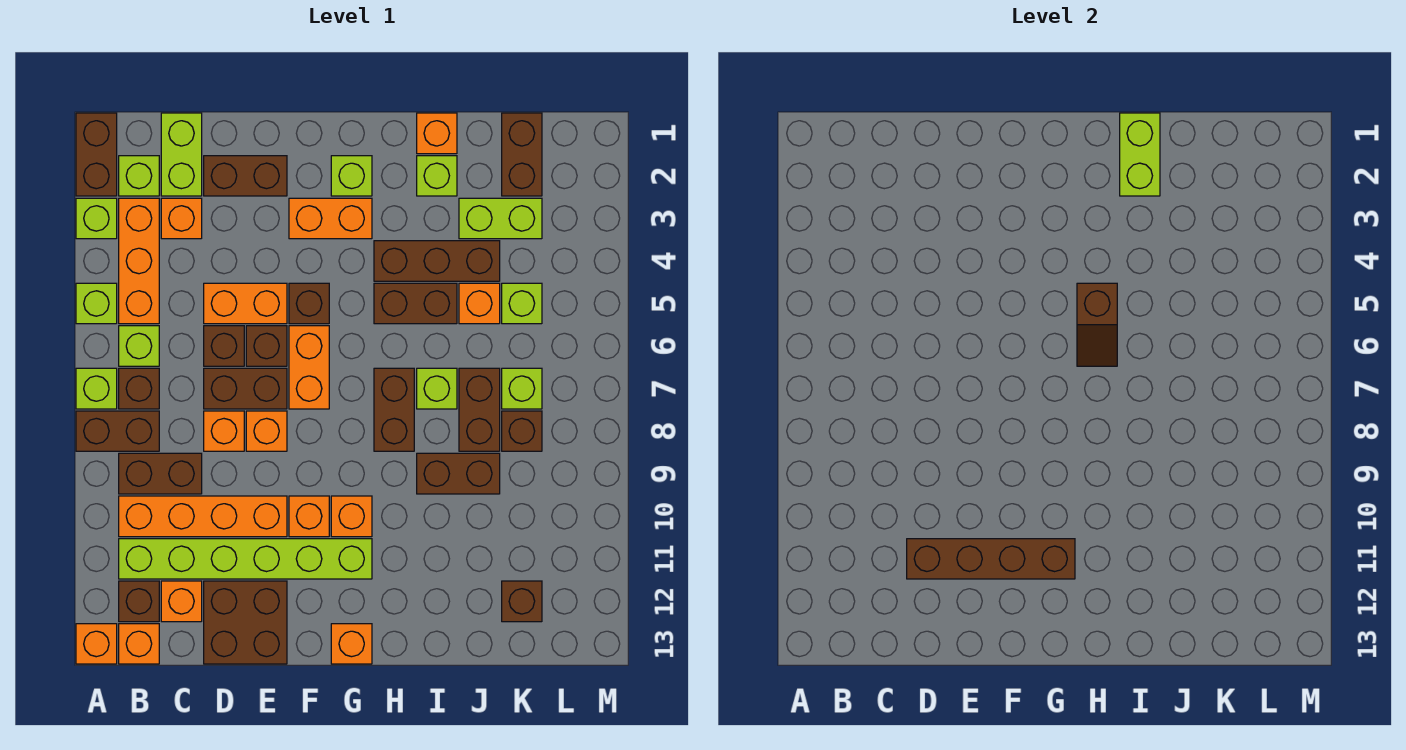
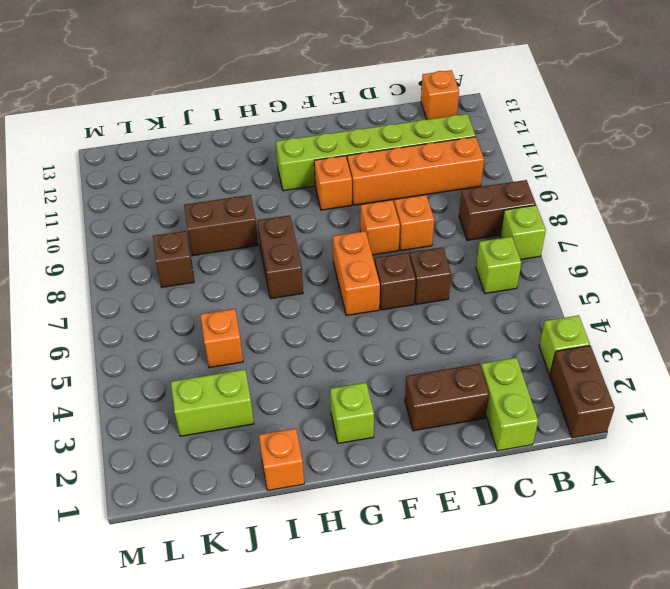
none -> lime brick A5 level 1
none -> orange brick A13 level 1
none -> lime brick B2 level 1
none -> orange brick B3:B5 level 1

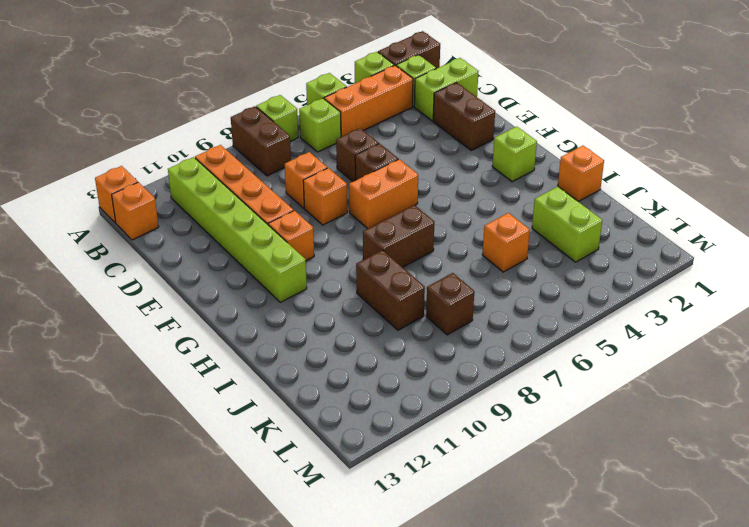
none -> brown brick B7 level 1
none -> brown brick B9:C9 level 1
none -> brown brick B12 level 1
none -> orange brick C3 level 1

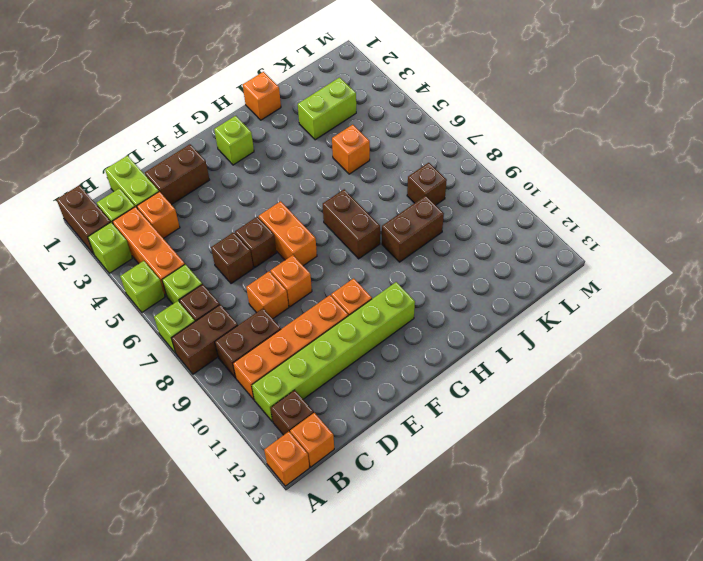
none -> orange brick C12 level 1
none -> orange brick D5:E5 level 1
none -> brown brick D7:E7 level 1
none -> brown brick D12:E13 level 1

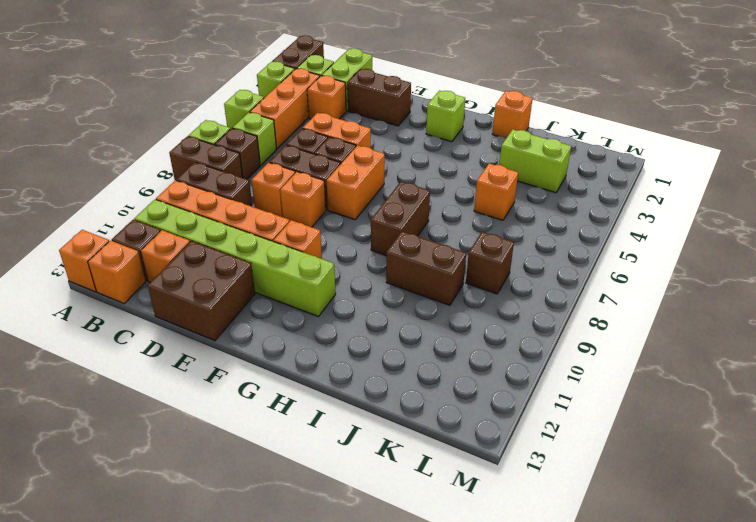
none -> orange brick F3:G3 level 1
none -> brown brick F5 level 1
none -> orange brick G10 level 1
none -> orange brick G13 level 1

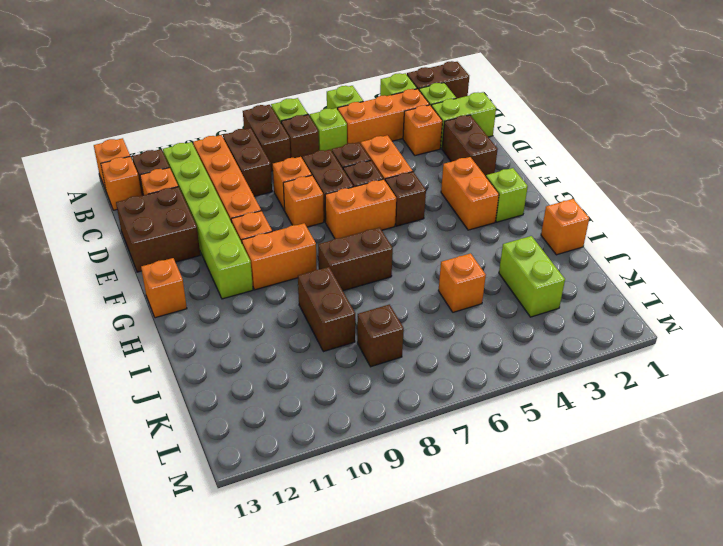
orange brick G9:G10 level 1 -> orange brick G10 level 1
none -> brown brick H4:J4 level 1
none -> brown brick H5:I5 level 1
none -> lime brick I2 level 1
none -> lime brick I7 level 1

